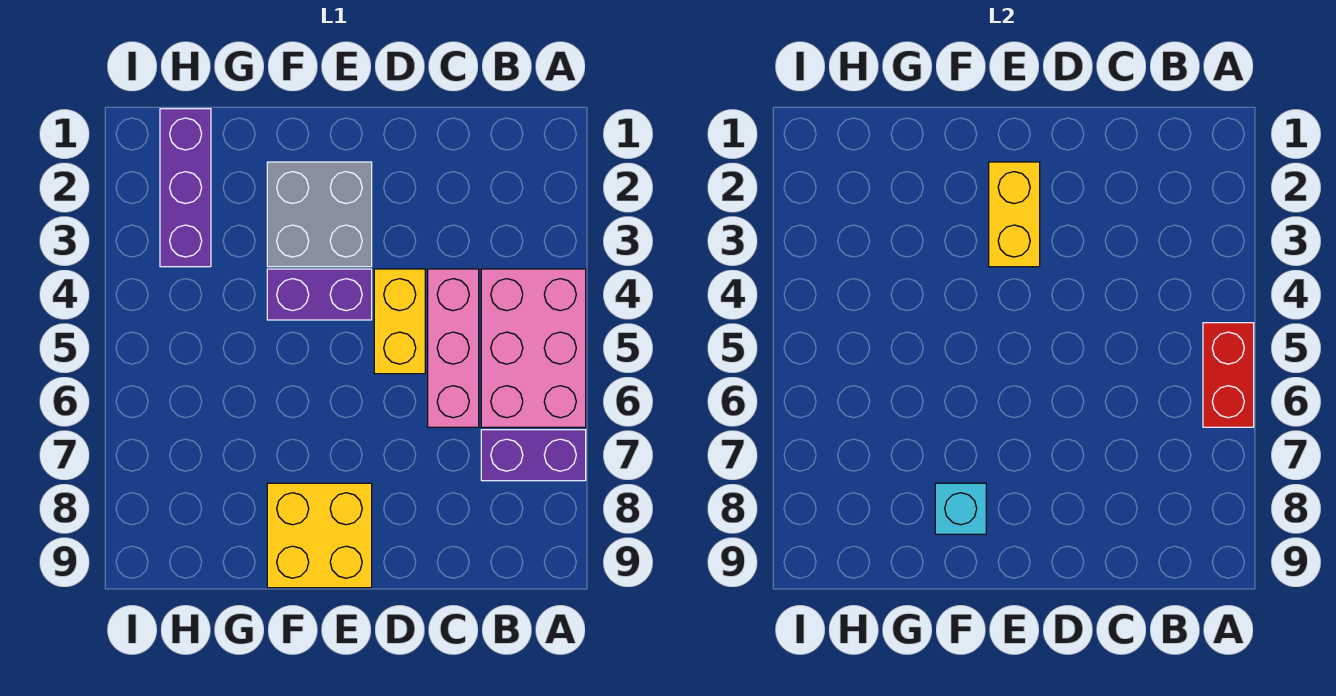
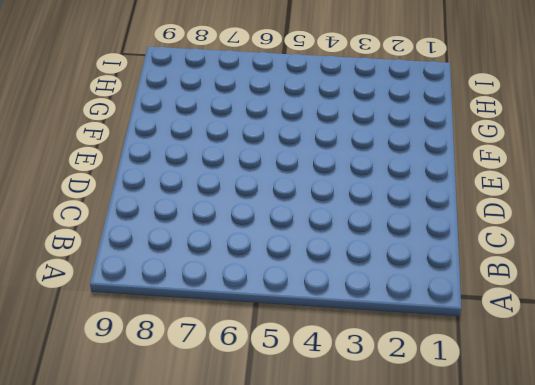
none -> pink brick A4:B6 level 1
none -> purple brick A7:B7 level 1

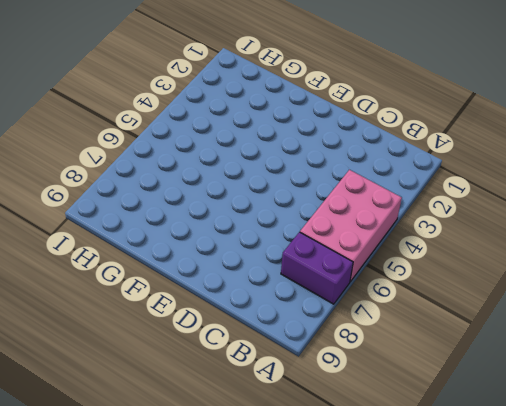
none -> pink brick C4:C6 level 1
none -> yellow brick D4:D5 level 1

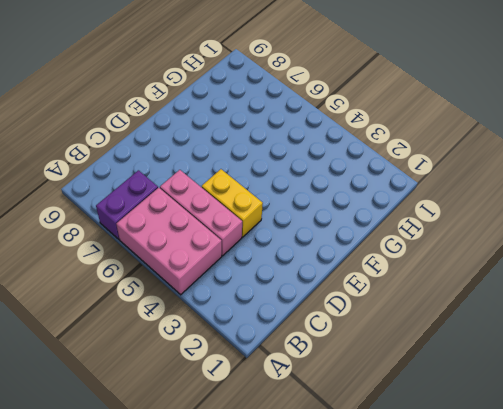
none -> grey brick E2:F3 level 1
none -> purple brick E4:F4 level 1

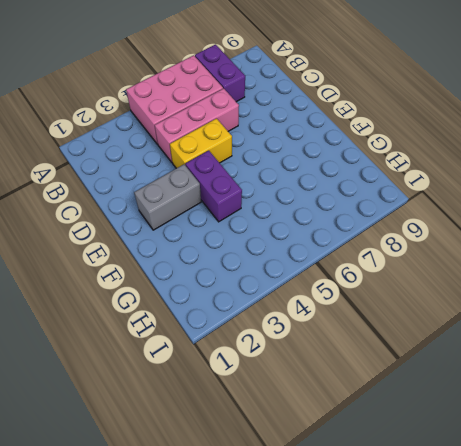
grey brick E2:E3 level 1 -> grey brick E2:F3 level 1
none -> yellow brick E8:F9 level 1
none -> purple brick H1:H3 level 1

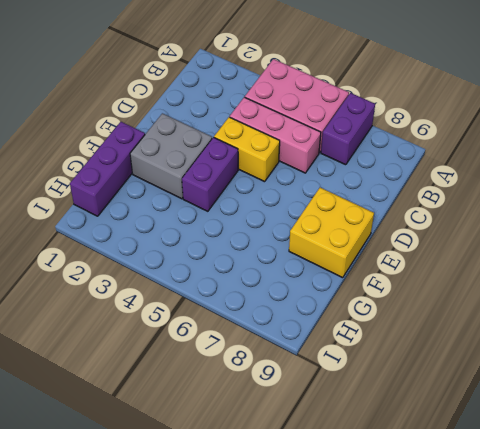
purple brick F1:H1 level 1 -> purple brick H1:H3 level 1
none -> red brick A5:A6 level 2
none -> yellow brick E2:E3 level 2

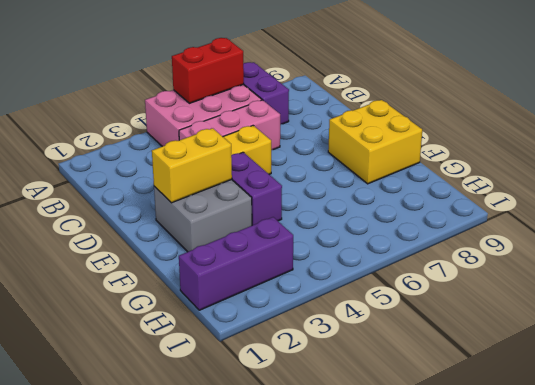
none -> cyan brick F8 level 2

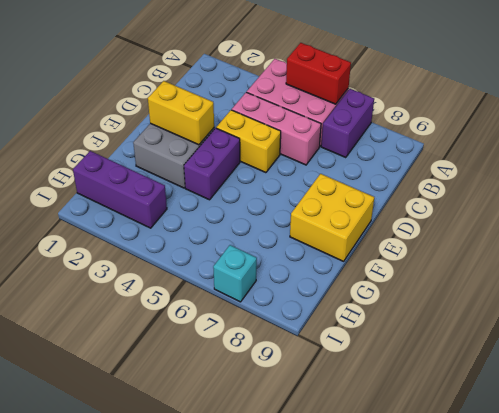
cyan brick I7 level 1 -> cyan brick F8 level 2

